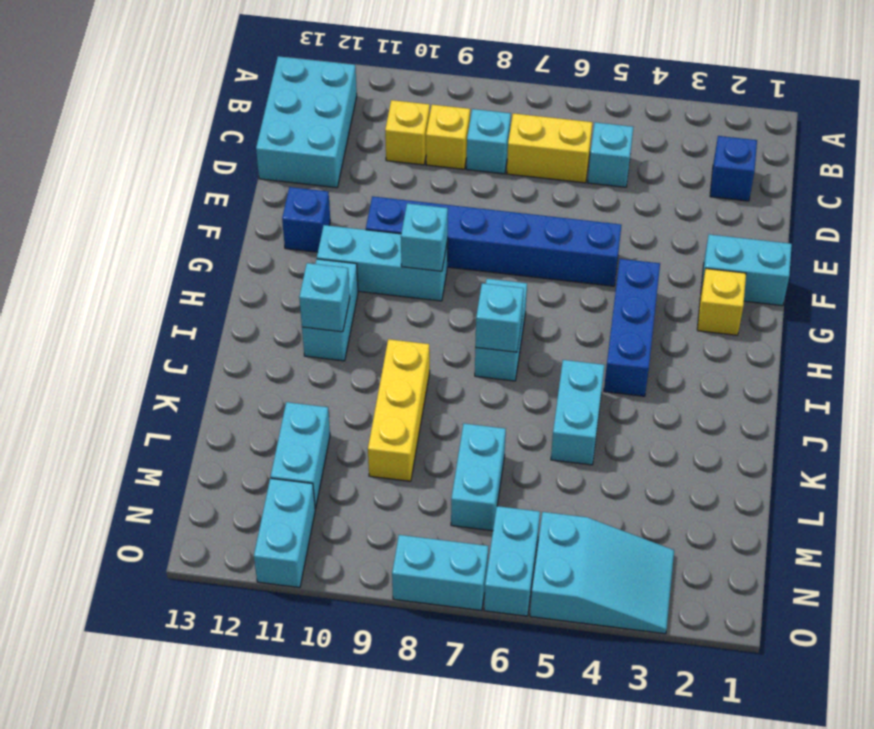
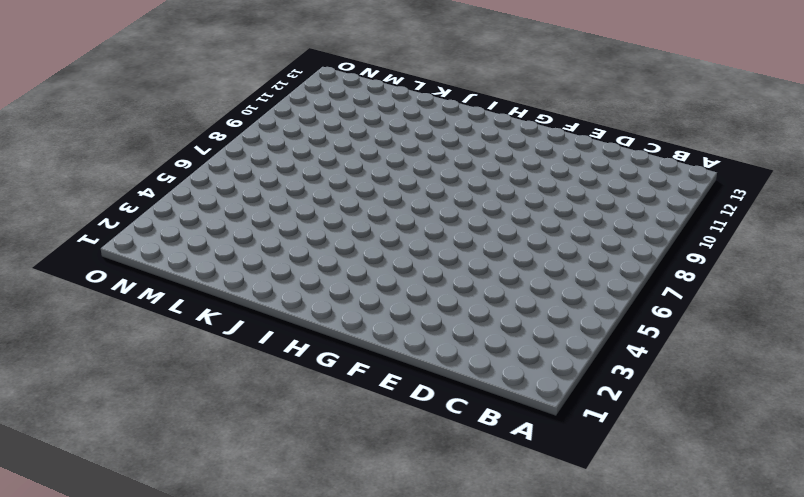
none -> cyan brick B12:D13 level 1
none -> blue brick C2 level 1
none -> cyan brick C5 level 1

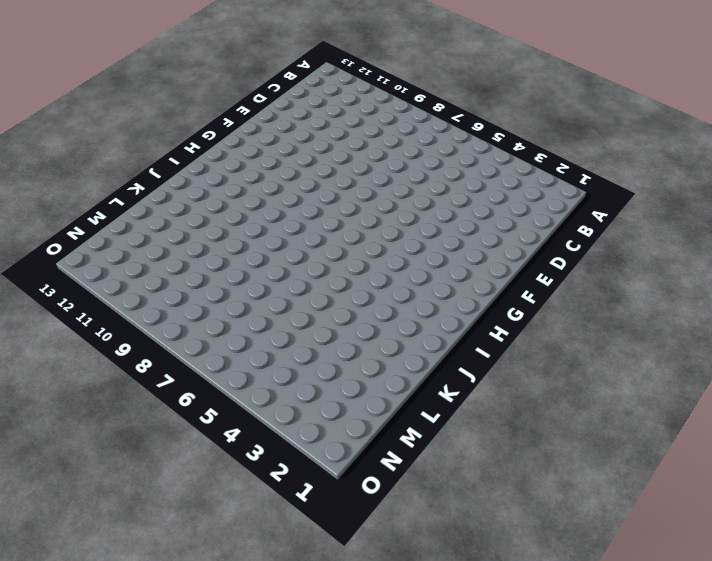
none -> cyan brick B12:D13 level 1
none -> blue brick C2 level 1
none -> cyan brick C5 level 1

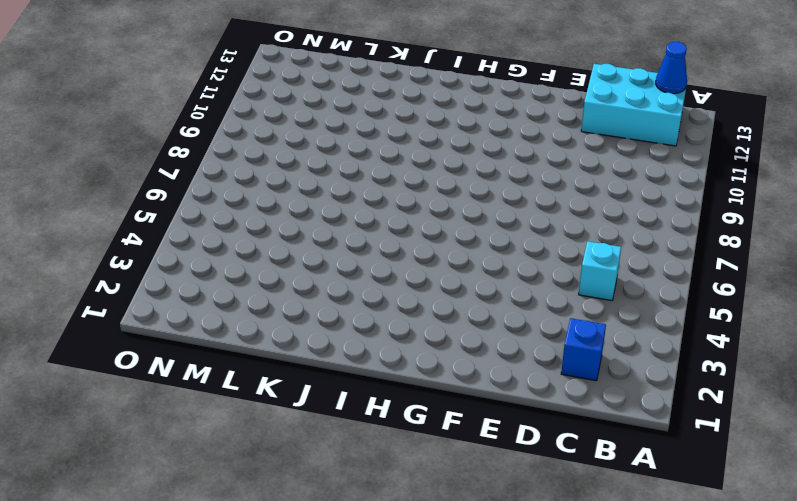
blue cone B13 level 2 -> none
none -> yellow brick C6:C7 level 1
none -> cyan brick C8 level 1
none -> yellow brick C9 level 1

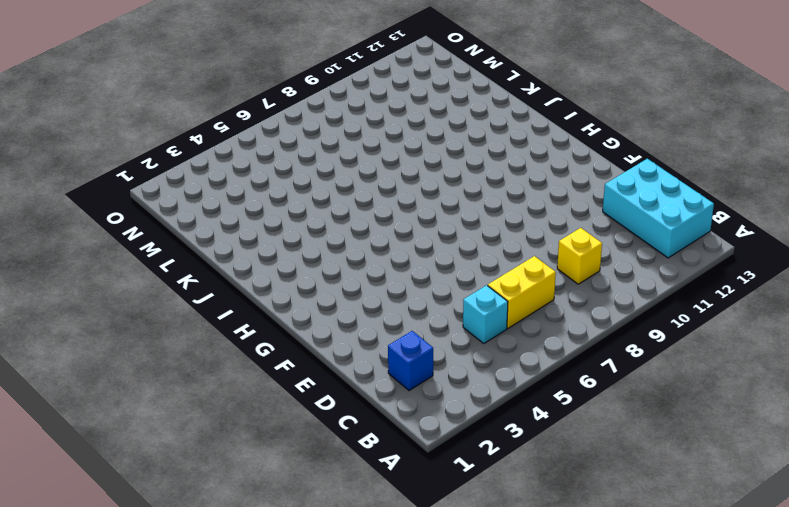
none -> cyan brick C8 level 1
none -> yellow brick C10 level 1
none -> cyan brick F1:F2 level 1

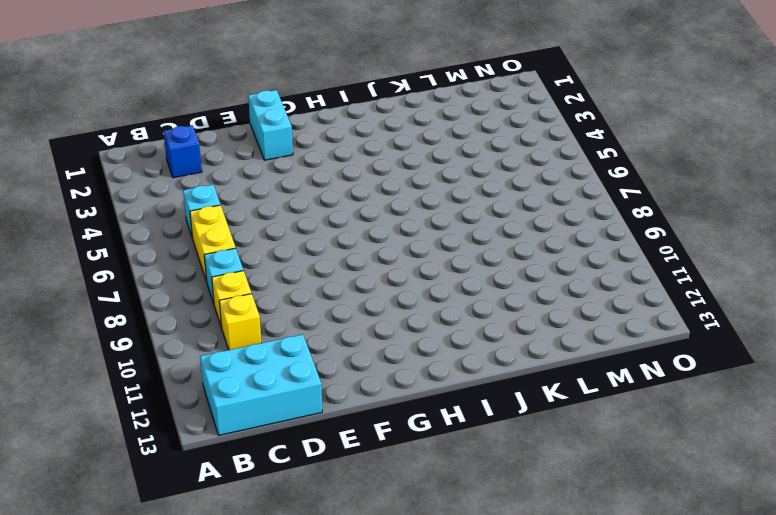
none -> blue brick F5:F10 level 1
none -> blue brick F12 level 1
none -> yellow brick G2 level 1

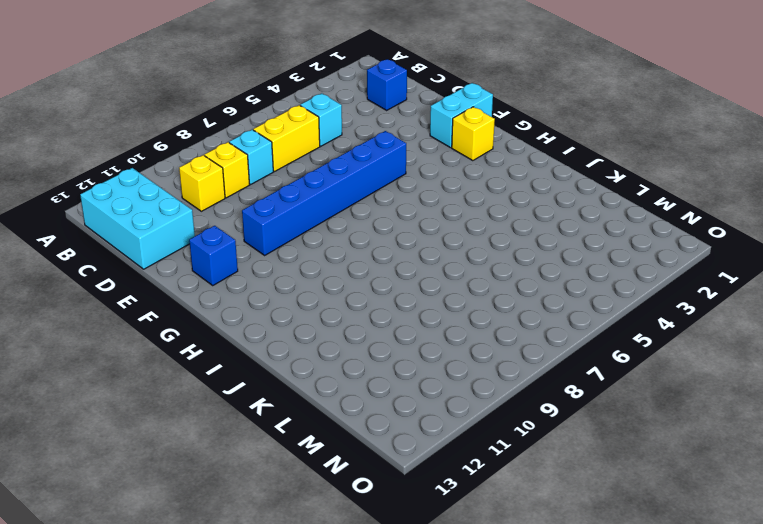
none -> blue brick G4:I4 level 1
none -> cyan brick G9:G11 level 1
none -> cyan brick H7:I7 level 1

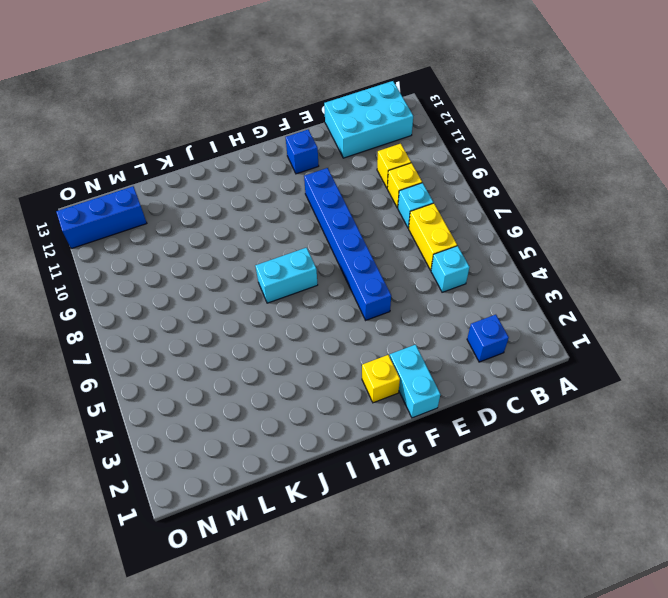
blue brick M12:O12 level 1 -> blue brick G4:I4 level 1
none -> cyan brick G9:G11 level 1
none -> cyan brick H11:I11 level 1
none -> cyan brick J5:K5 level 1

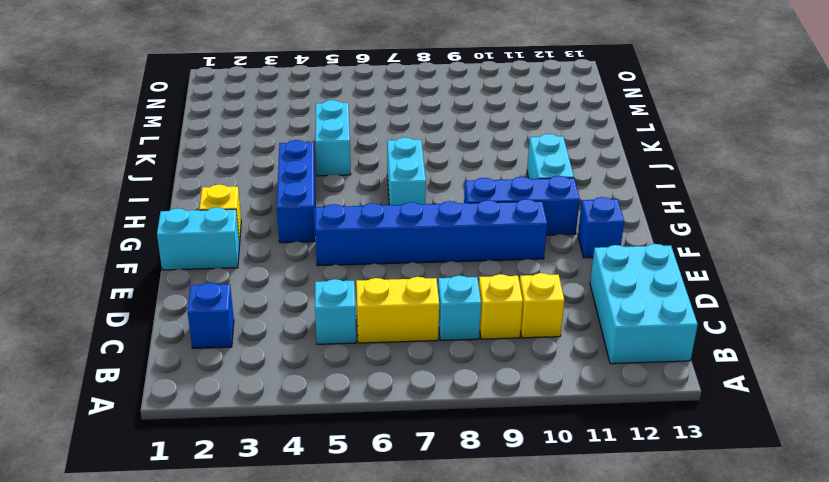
blue brick G9:G11 level 1 -> cyan brick G9:G11 level 1
none -> yellow brick J9:L9 level 1
none -> cyan brick L7:M7 level 1
none -> cyan brick L11:M11 level 1

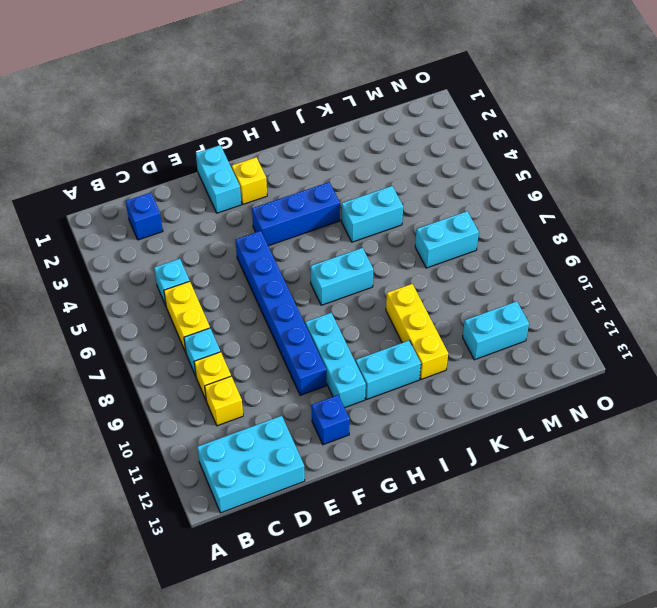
yellow brick J9:J11 level 1 -> yellow brick J9:L9 level 1
none -> cyan slope N3:O5 level 1 top 5
none -> cyan brick N6:O6 level 1
none -> cyan brick N11:O11 level 1

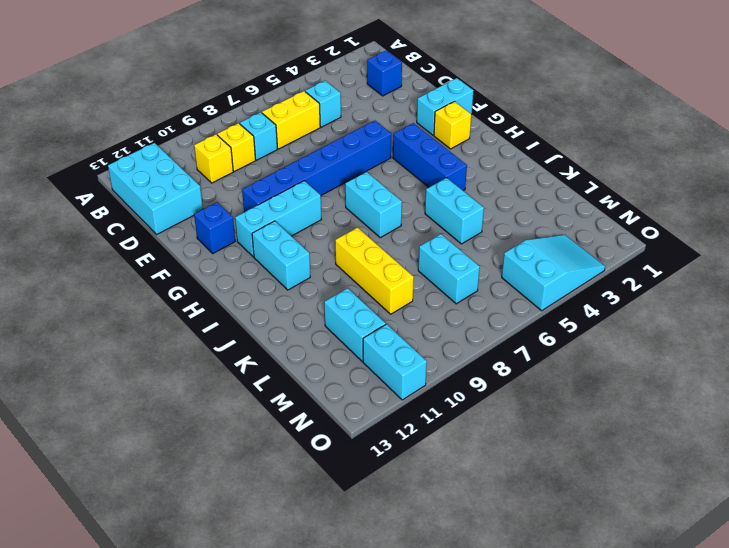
none -> cyan brick N6:O6 level 1
none -> cyan brick O7:O8 level 1
none -> cyan brick G9 level 2

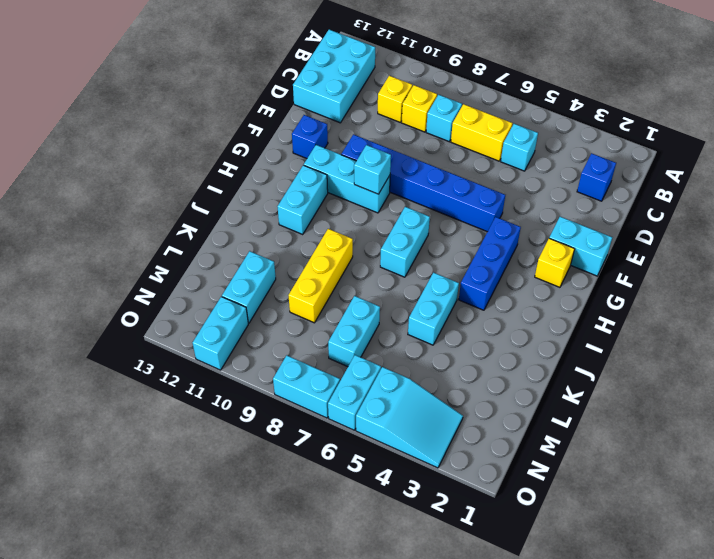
none -> cyan brick I7 level 2
none -> cyan brick I11 level 2

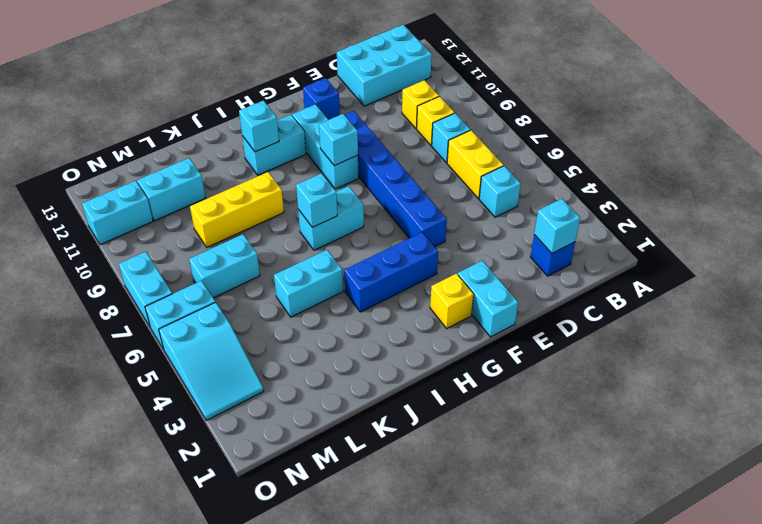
cyan brick C2 level 2 -> none

